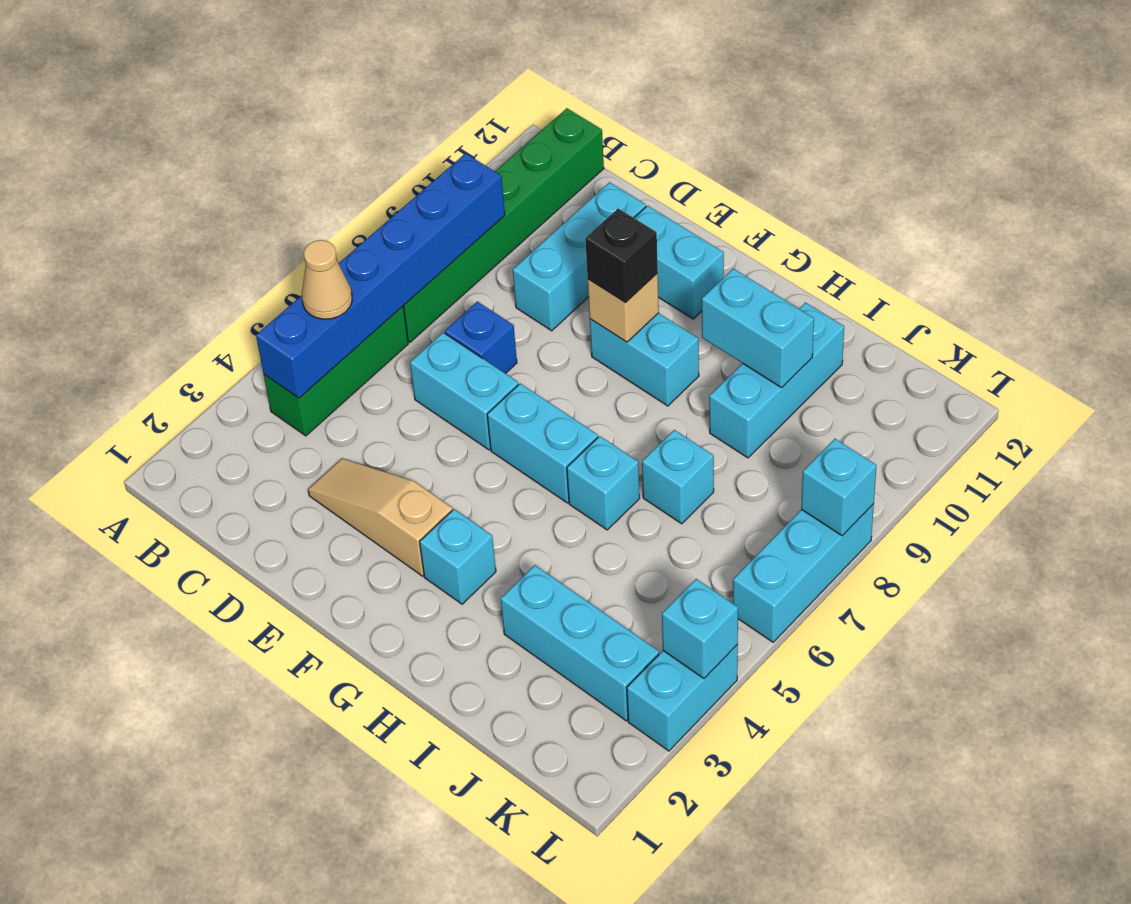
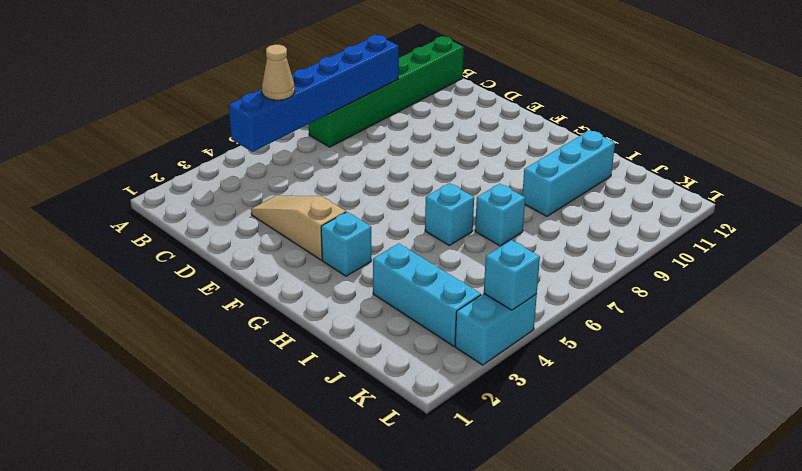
none -> green brick B4:B6 level 1
none -> cyan brick D6:E6 level 1
none -> blue brick D7 level 1

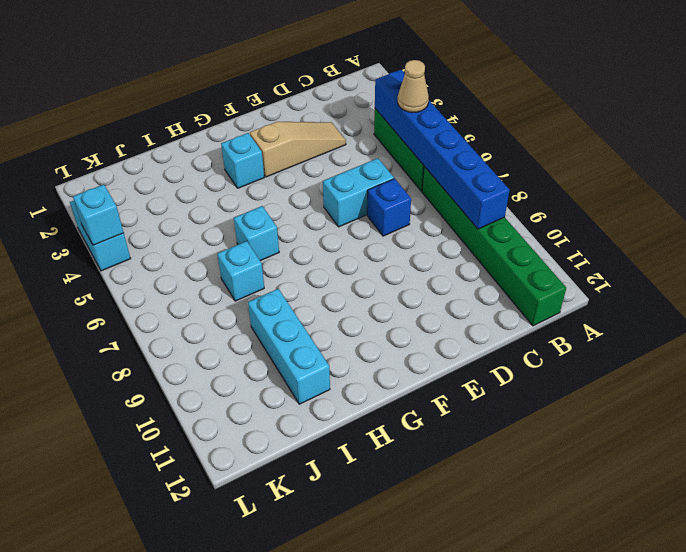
none -> cyan brick D9:D11 level 1
none -> cyan brick E11:F11 level 1
none -> cyan brick F6:G6 level 1

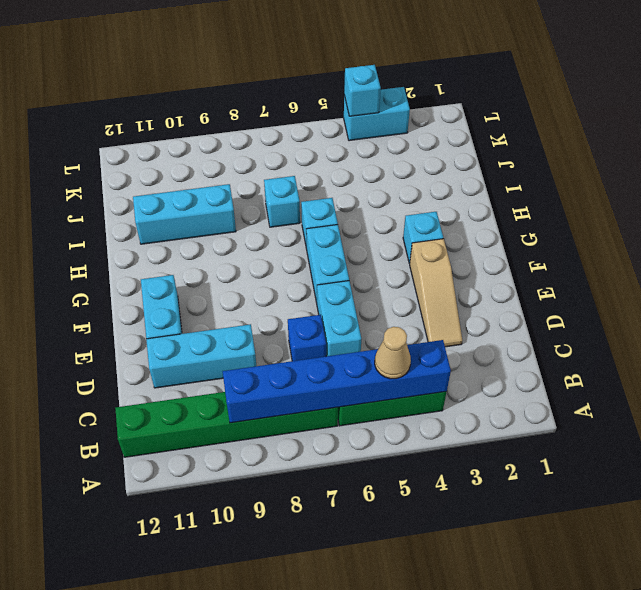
none -> cyan brick F9:G9 level 1
none -> cyan brick I3:K3 level 1
none -> cyan brick L6:L8 level 1

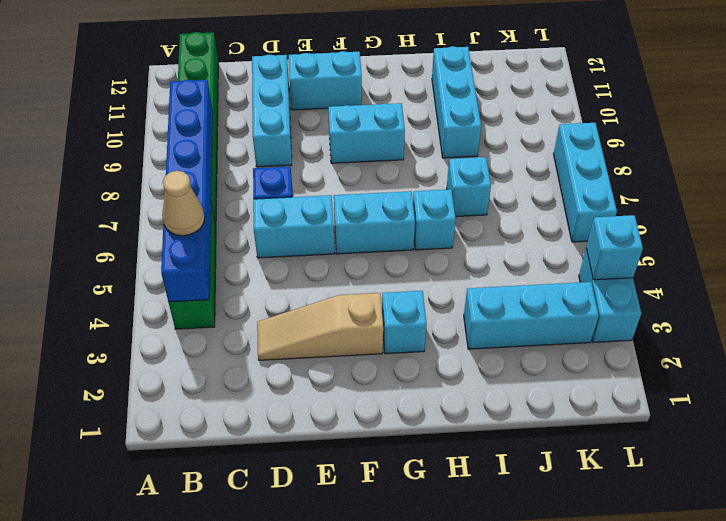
none -> tan brick F9 level 2
none -> cyan brick H10:I10 level 2
none -> cyan brick L8 level 2

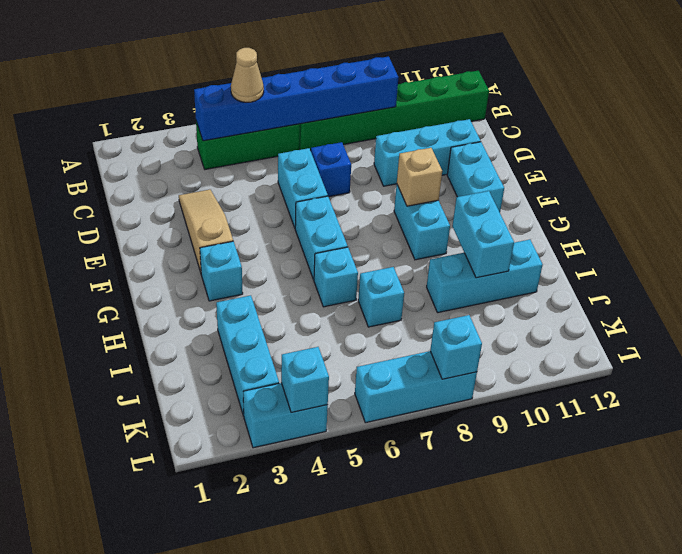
none -> black brick F9 level 3

